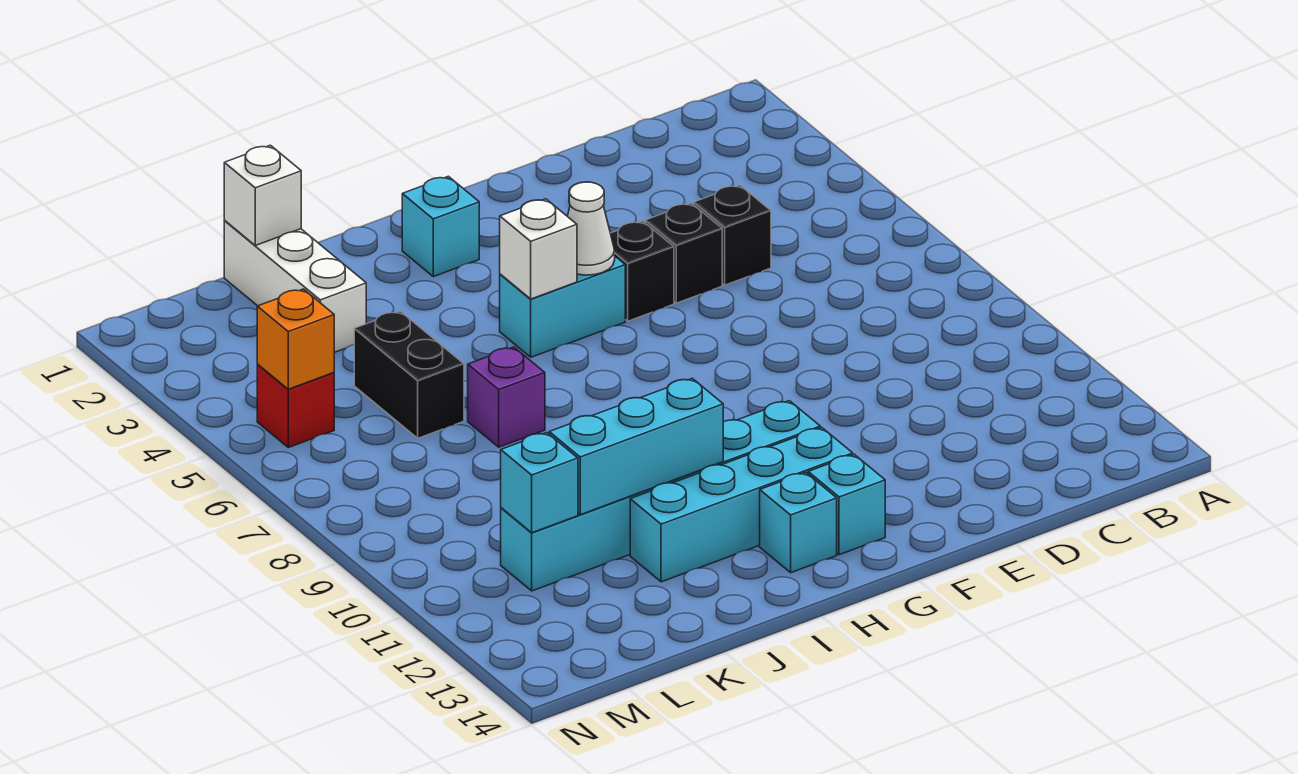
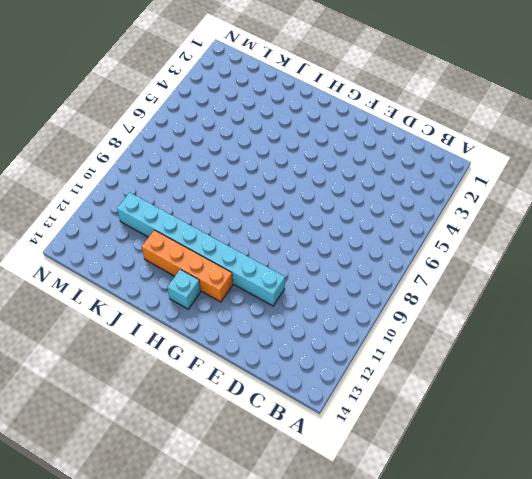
cyan brick E11:L11 level 1 -> cyan brick G11:L11 level 1
orange brick G12:J12 level 1 -> cyan brick G12:J12 level 1
none -> black brick D5 level 1
none -> black brick E5 level 1
none -> black brick F5 level 1

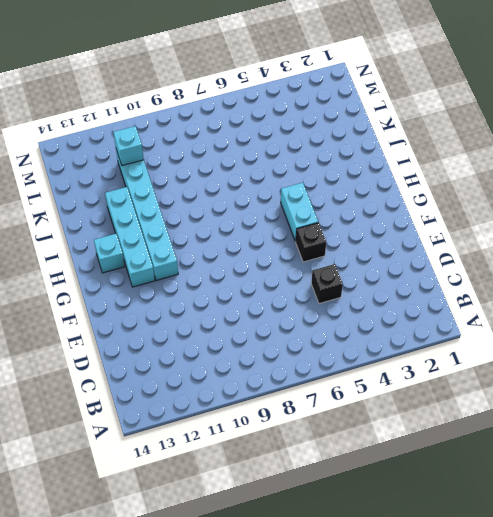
none -> black brick E5 level 1
none -> cyan brick G13 level 1
none -> cyan brick H2 level 1

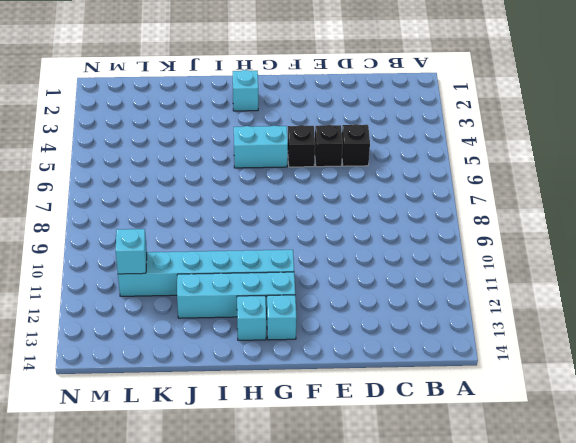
none -> purple brick J7 level 1
none -> white brick K1:K3 level 1
none -> black brick K5:K6 level 1

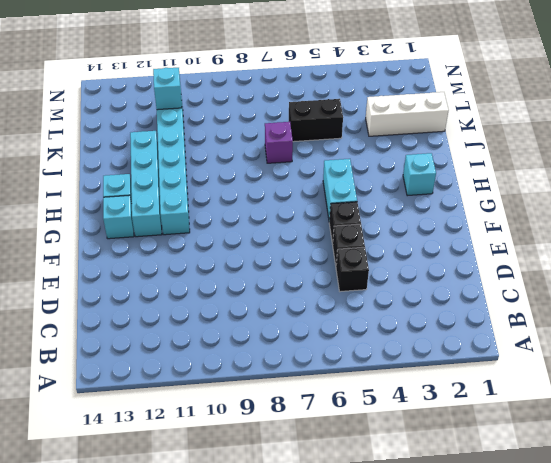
none -> red brick M5 level 1
none -> white cone G5 level 2
none -> white brick H5 level 2

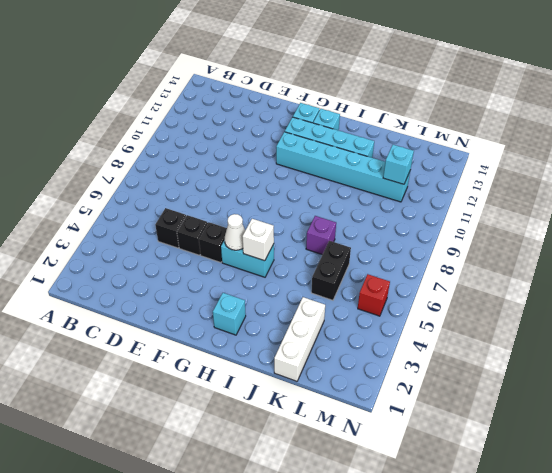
none -> cyan brick I11:K11 level 2
none -> white brick K1 level 2
none -> orange brick M5 level 2

